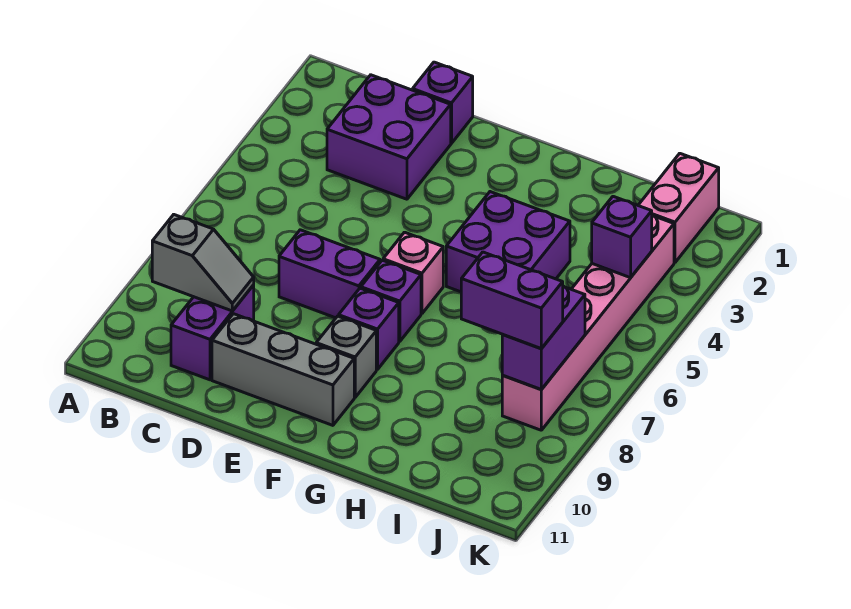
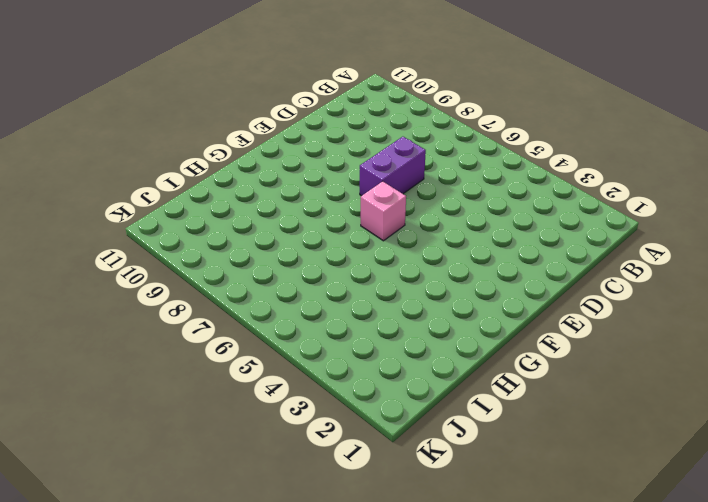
none -> purple brick C2:D3 level 1
none -> purple brick C9:C10 level 1
none -> purple brick D1 level 1

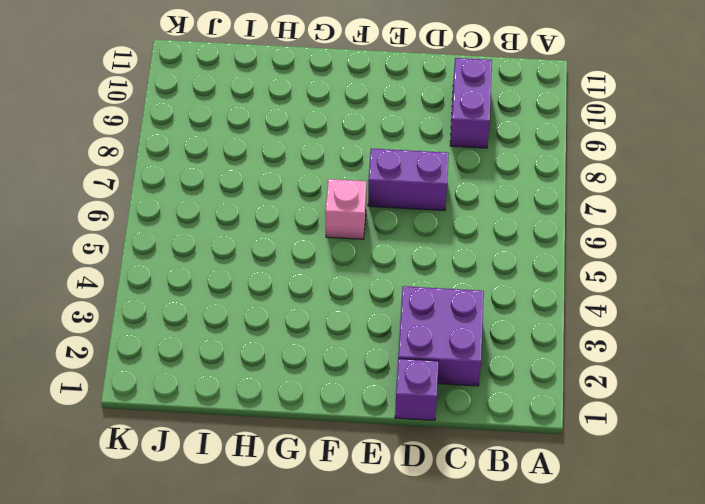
none -> grey brick D10:F10 level 1
none -> purple brick F7 level 1
none -> purple brick F8 level 1

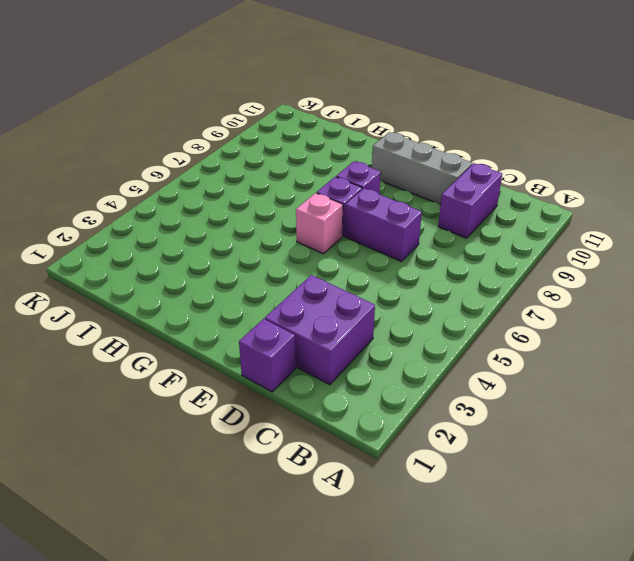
none -> grey brick F9 level 1
none -> purple brick G4:H5 level 1
none -> pink brick J1:J2 level 1

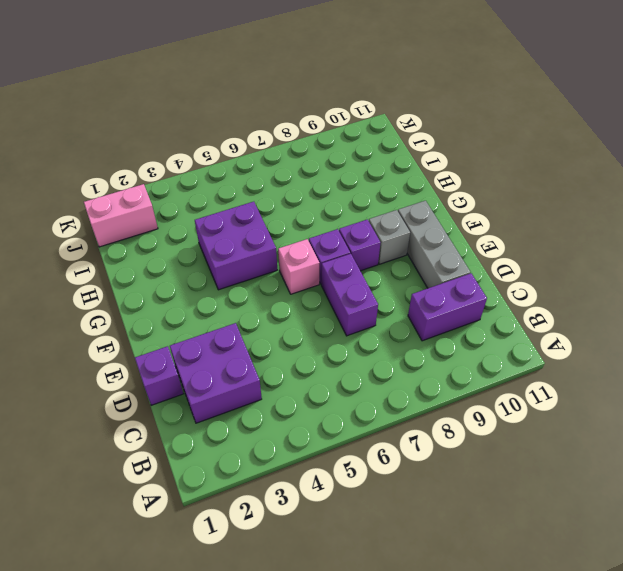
none -> pink brick J3:J8 level 1
none -> grey slope B9:C9 level 2 top B
none -> purple brick J4 level 2

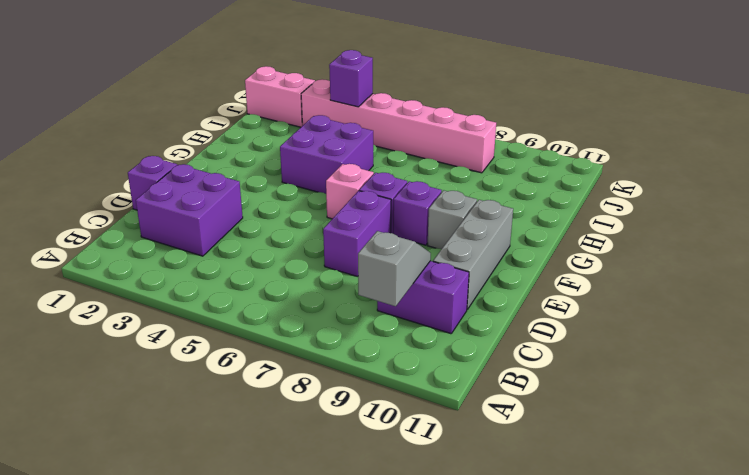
none -> purple brick J7:J8 level 2
none -> purple brick I8:J8 level 3

